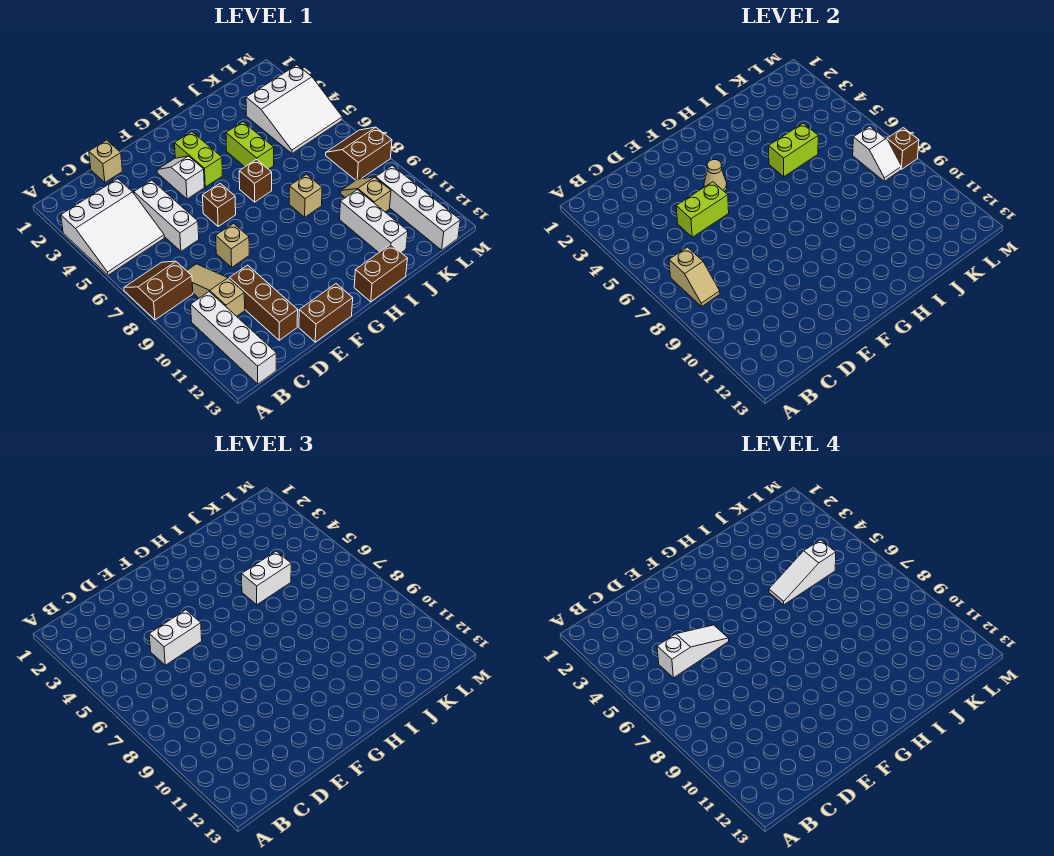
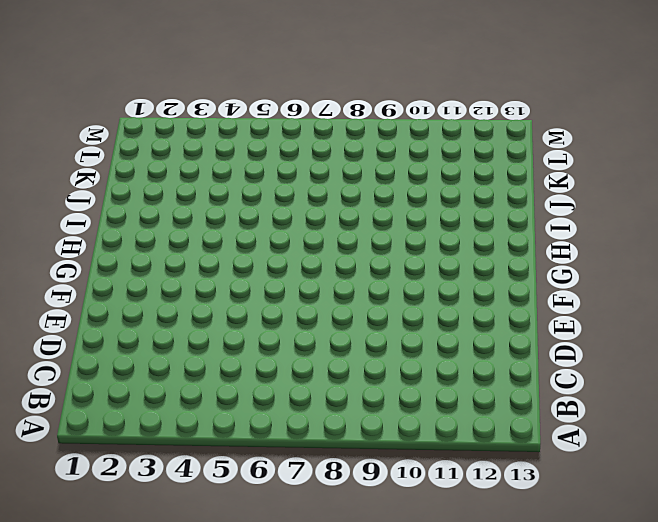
none -> white slope A3:C5 level 1 top 3
none -> brown slope A7:B8 level 1 top 8
none -> white brick B10:B13 level 1
none -> tan slope C8:C10 level 1 top 10

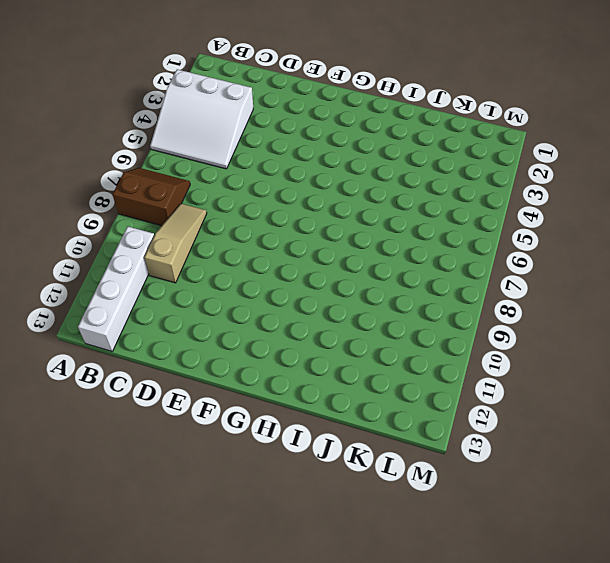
none -> tan brick D1 level 1
none -> white brick D4:D6 level 1
none -> brown brick D10:D12 level 1
none -> tan brick E8 level 1

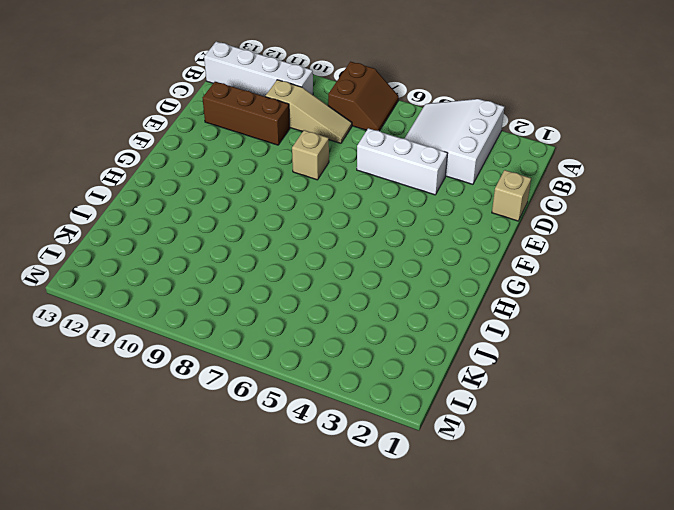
none -> brown brick E13:F13 level 1
none -> white slope F3:F4 level 1 top 4
none -> brown brick F6 level 1
none -> lime brick G3:G4 level 1

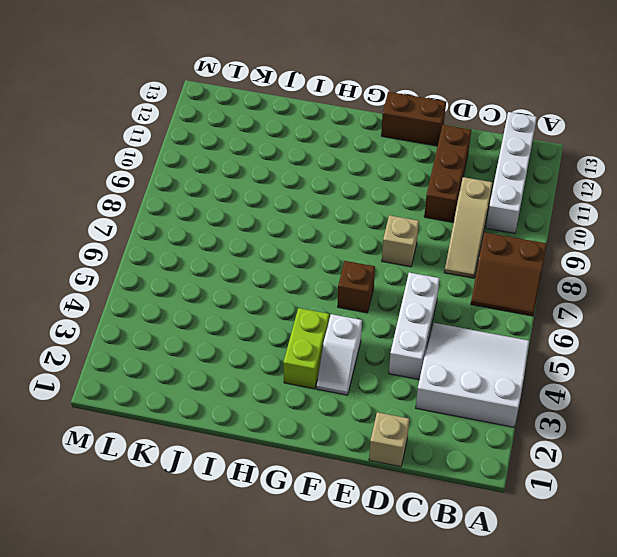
none -> brown brick H6 level 1
none -> brown brick H13:I13 level 1
none -> lime brick I4:I5 level 1
none -> tan brick I8 level 1

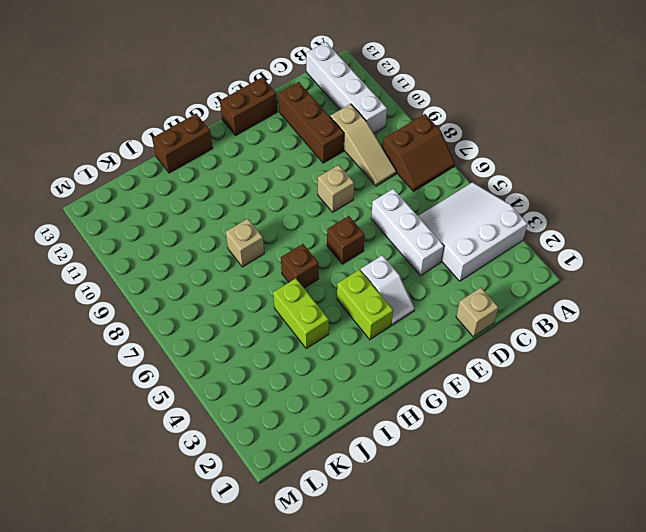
none -> white brick J10:J12 level 1
none -> white slope K3:M5 level 1 top 3
none -> tan slope K9:K10 level 1 top 10
none -> brown slope L7:M8 level 1 top 8

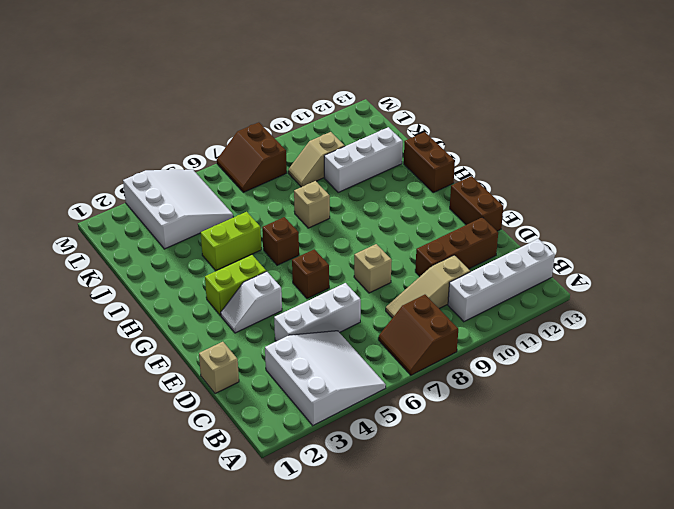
none -> white brick L10:L13 level 1
none -> tan slope B7:B8 level 2 top 7
none -> lime brick D5:E5 level 2
none -> tan cone F4 level 2

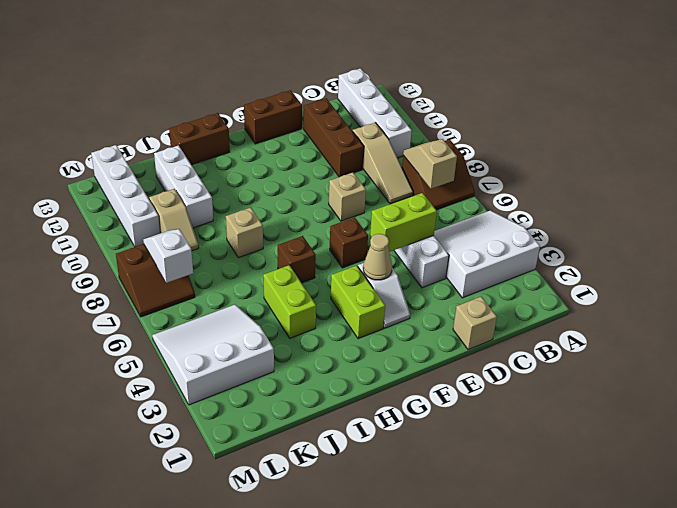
none -> lime brick I5:J5 level 2
none -> brown brick M8 level 2
none -> white brick D5:E5 level 3
none -> white brick I5:J5 level 3

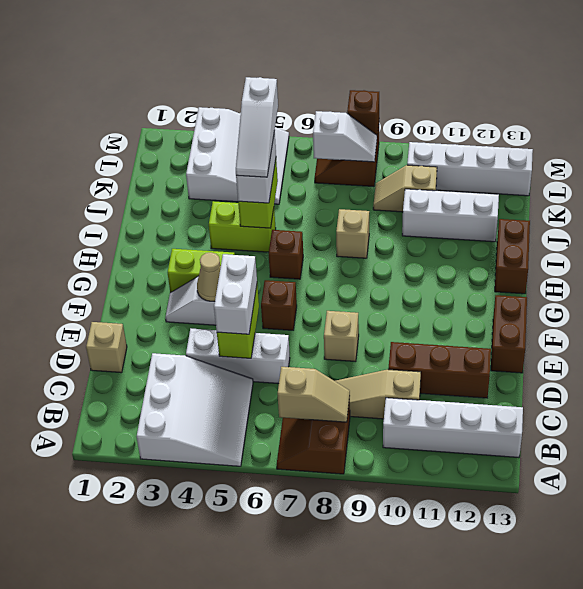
none -> white slope C5:E5 level 4 top C

